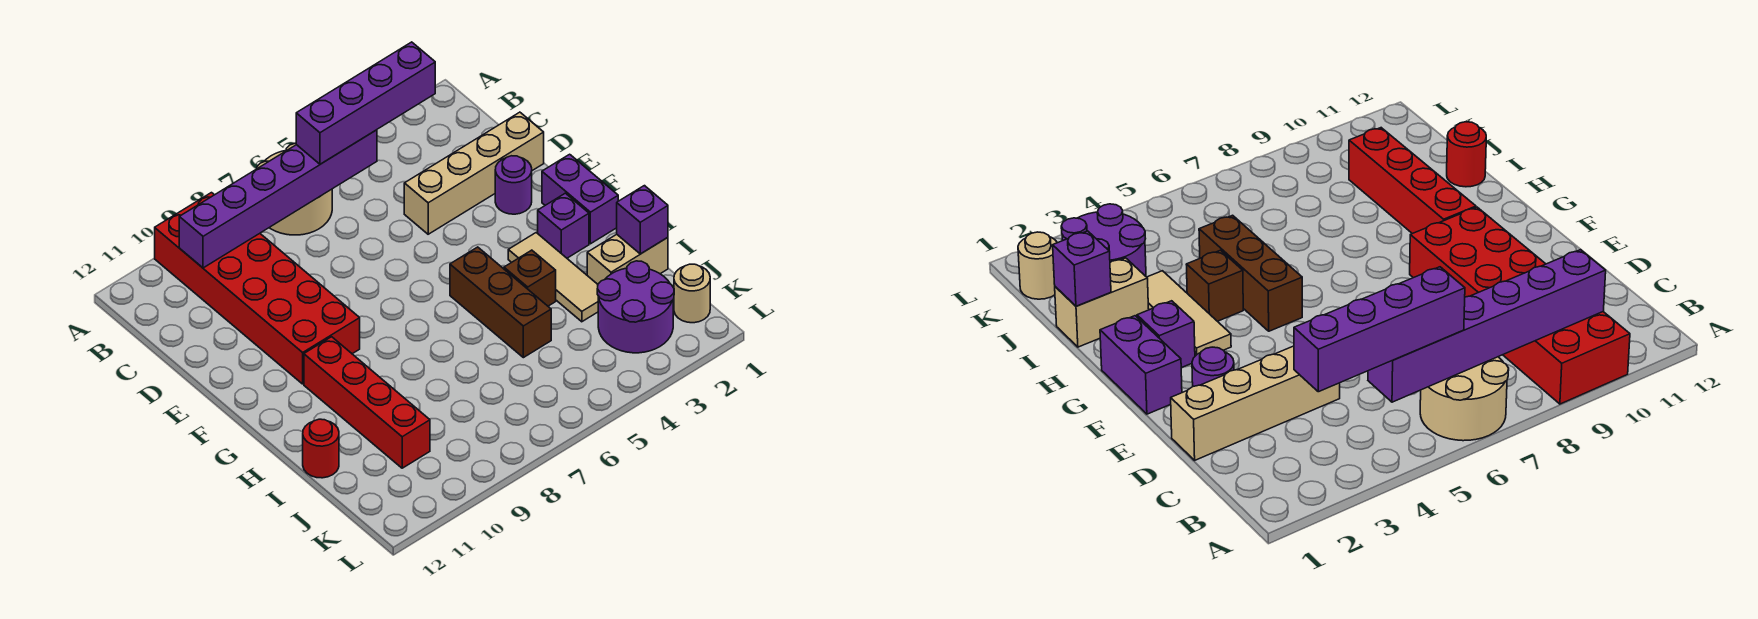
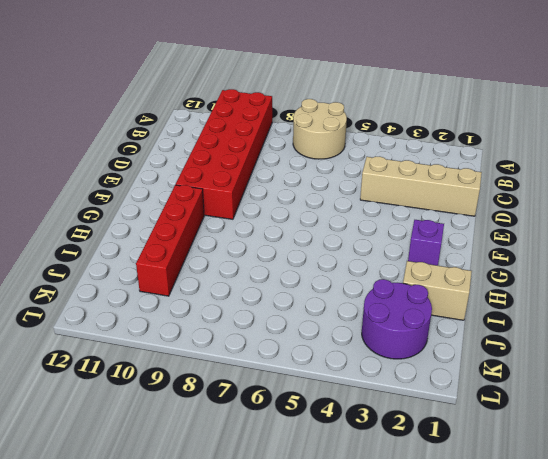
none -> purple round brick E2 level 1
none -> purple brick F1:G1 level 1
none -> tan tile G3:I3 level 1

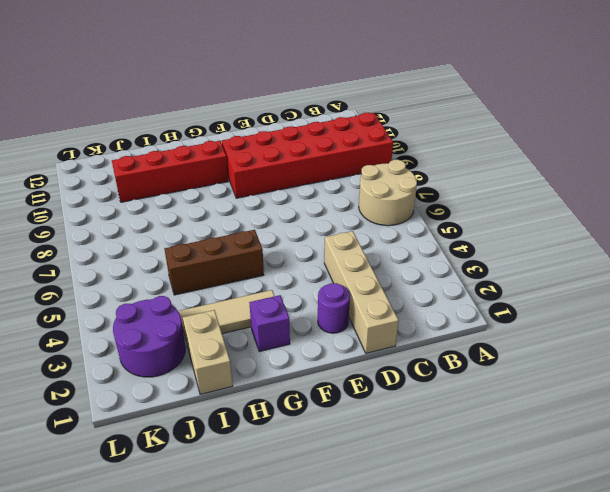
none -> purple brick F1:G1 level 1
none -> brown brick H4 level 1
none -> red round brick I12 level 1

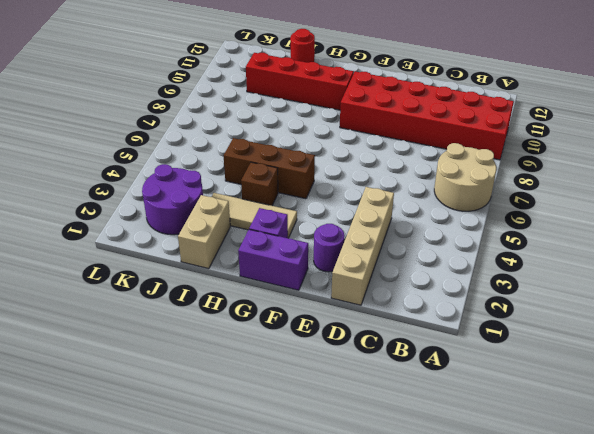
none -> tan round brick K1 level 1
none -> purple brick B5:B10 level 2
none -> purple brick I1 level 2

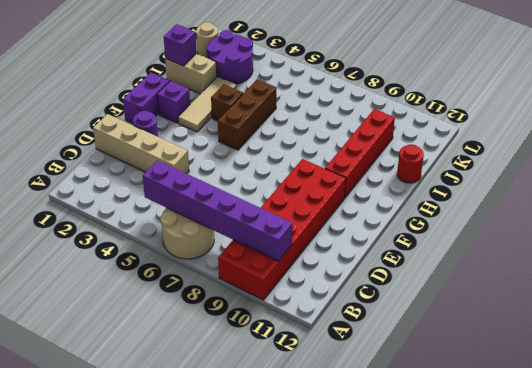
none -> purple brick B3:B6 level 3

